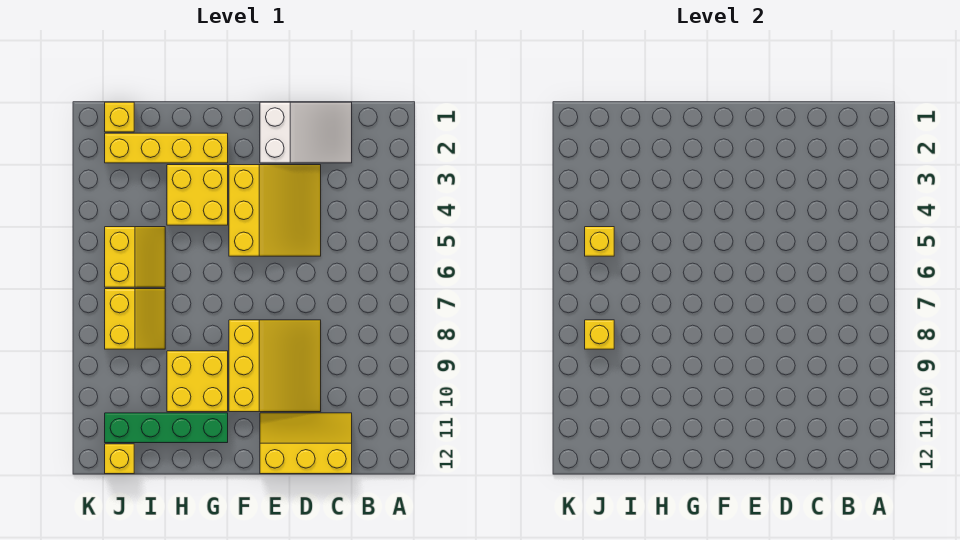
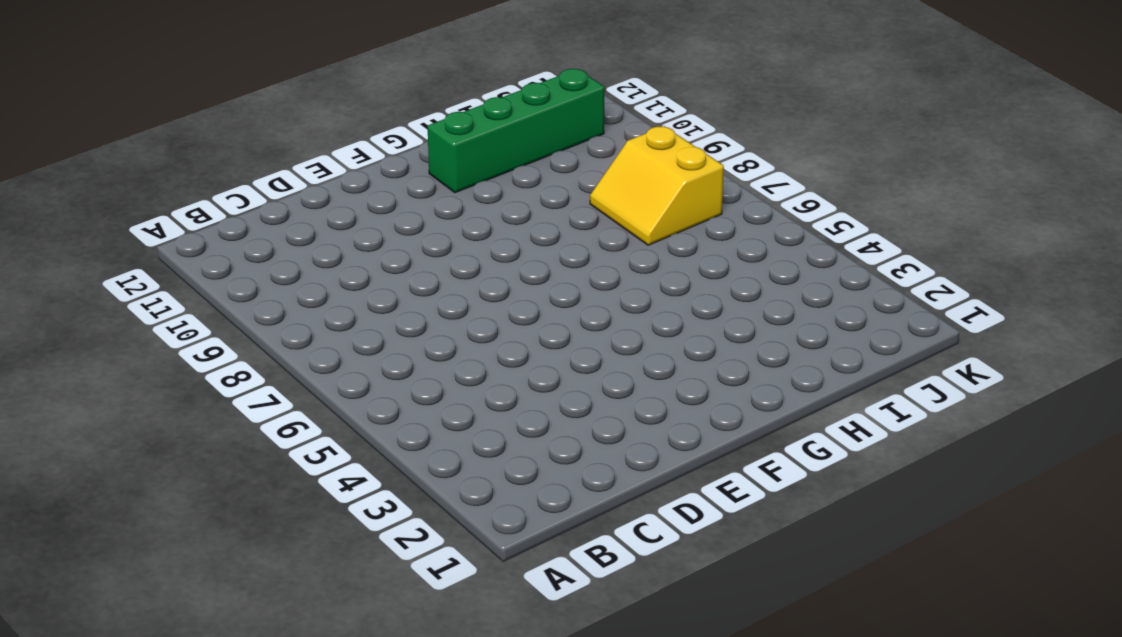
none -> white slope C1:E2 level 1 top E
none -> yellow slope C11:E12 level 1 top 12
none -> yellow slope D3:F5 level 1 top F

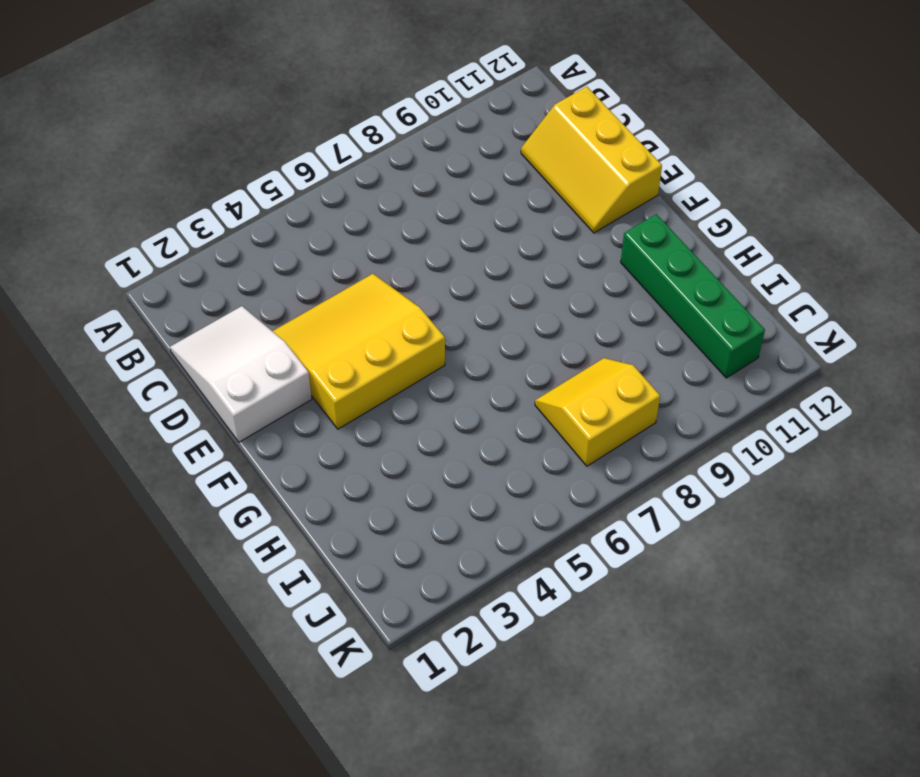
none -> yellow slope D8:F10 level 1 top F
none -> yellow brick G2:J2 level 1
none -> yellow brick G3:H4 level 1

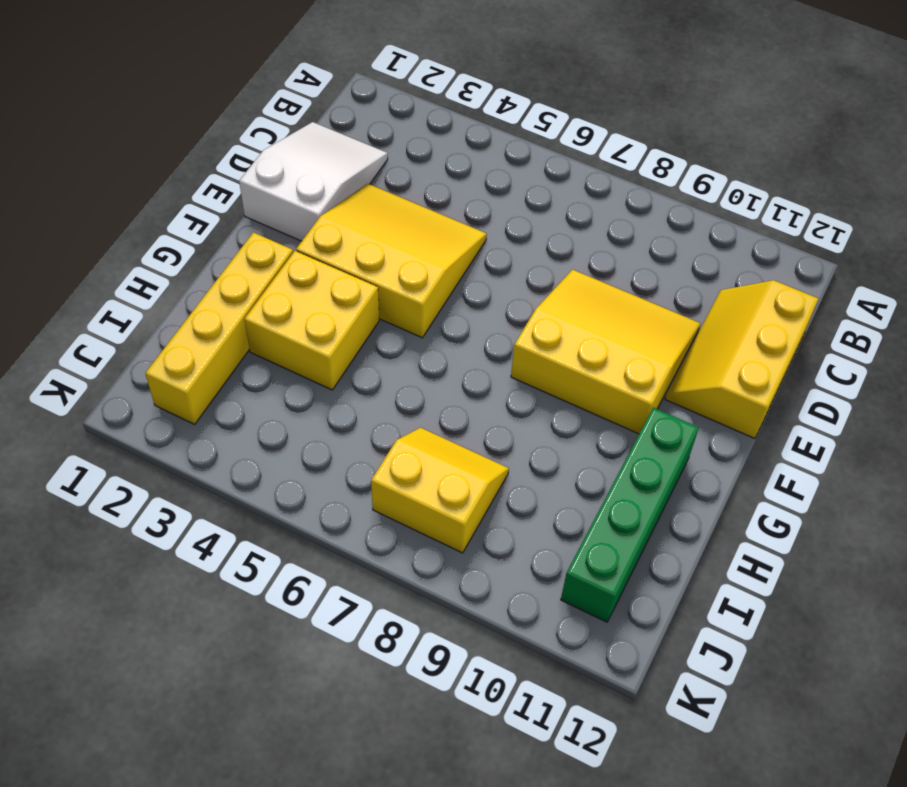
none -> yellow brick G9:H10 level 1
none -> yellow slope I5:J6 level 1 top J
none -> yellow brick J1 level 1

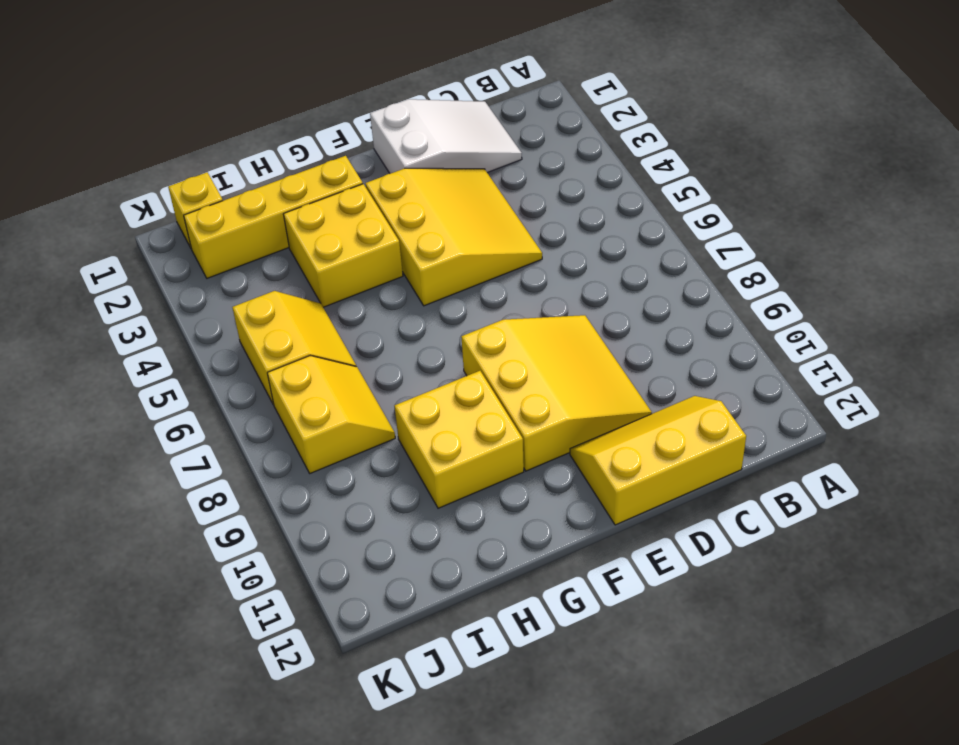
none -> green brick G11:J11 level 1
none -> yellow brick J12 level 1
none -> yellow brick J5 level 2

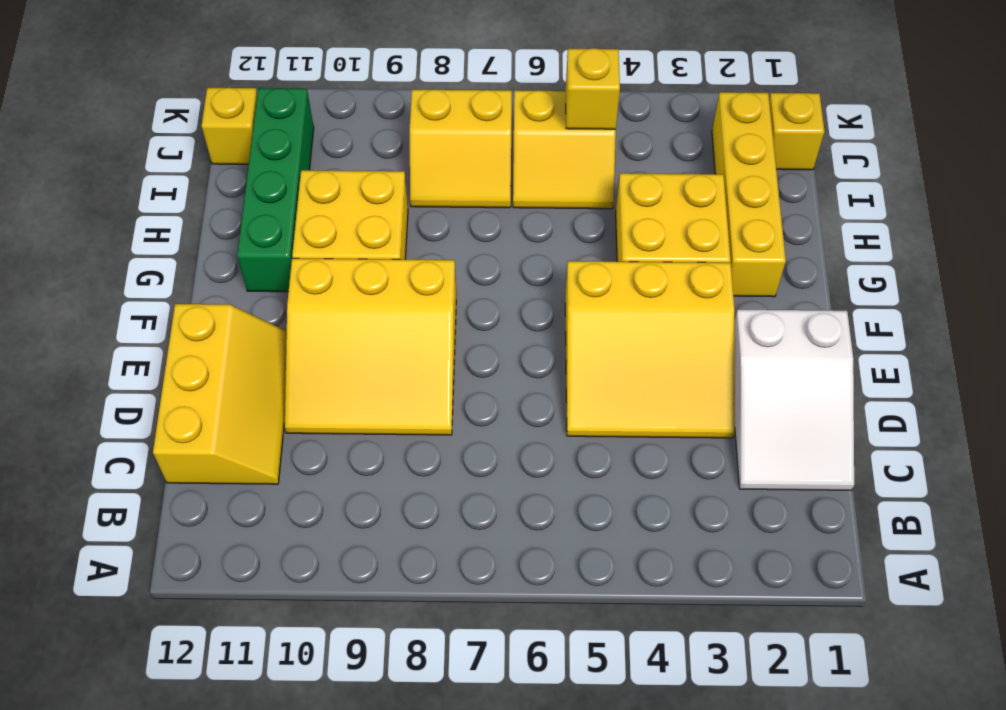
none -> yellow brick J8 level 2

